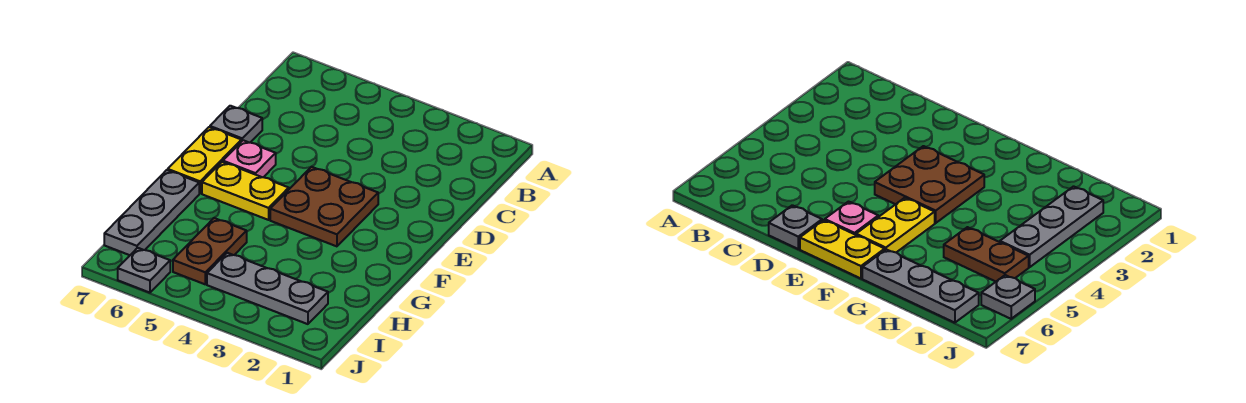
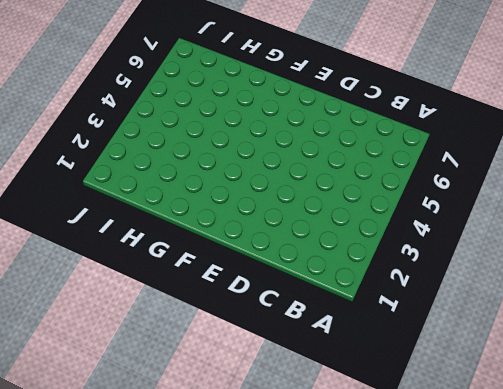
none -> grey plate D7 level 1
none -> brown plate E3:F4 level 1

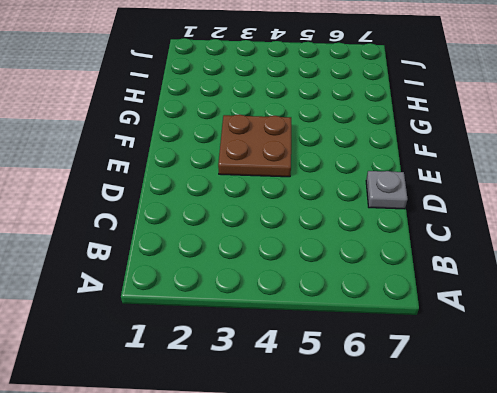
none -> pink plate E6 level 1
none -> yellow plate E7:F7 level 1

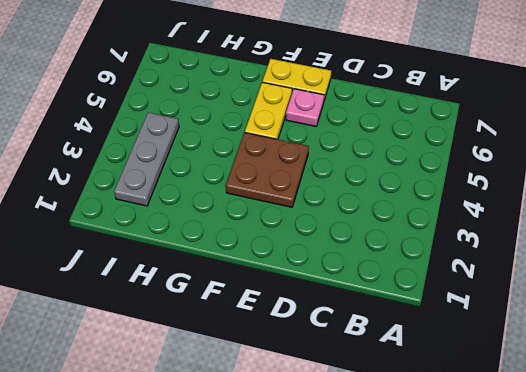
none -> grey plate D7 level 1
none -> grey plate G7:I7 level 1

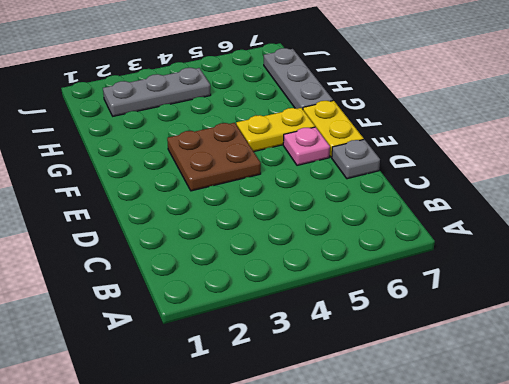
none -> brown plate H5:I5 level 1
none -> grey plate J6 level 1

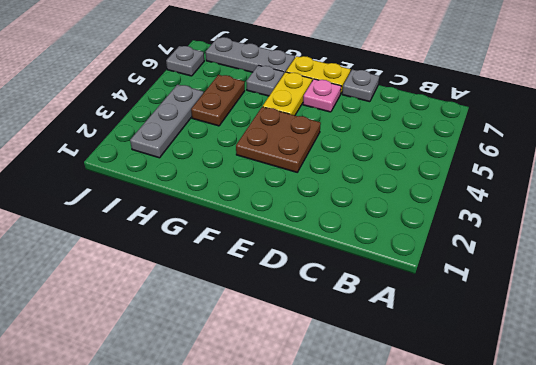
grey plate G6 level 1 -> none
brown plate H4:H5 level 1 -> brown plate H5:I5 level 1

